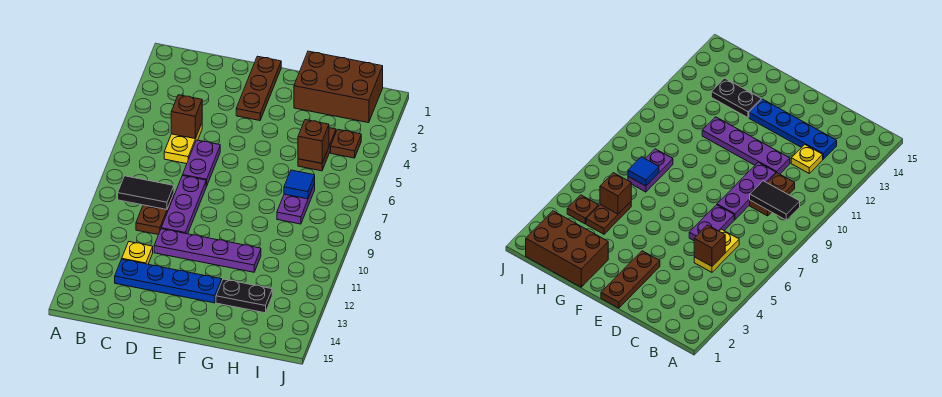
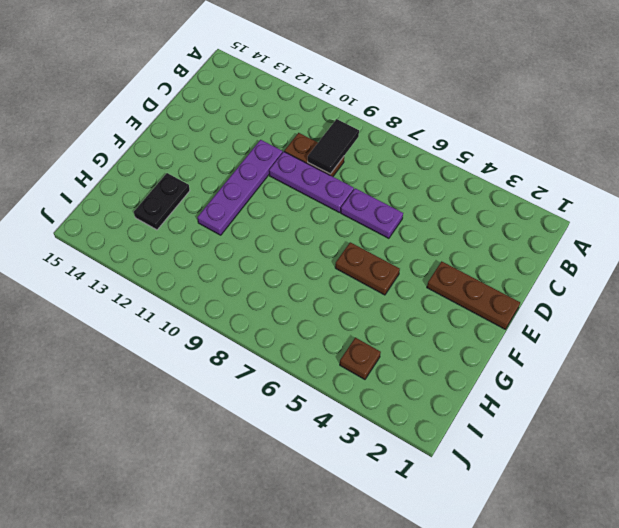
brown plate F5:F6 level 1 -> brown plate H4:H5 level 1
none -> yellow plate C5:C6 level 1
none -> yellow plate C12 level 1
none -> blue plate C13:F13 level 1

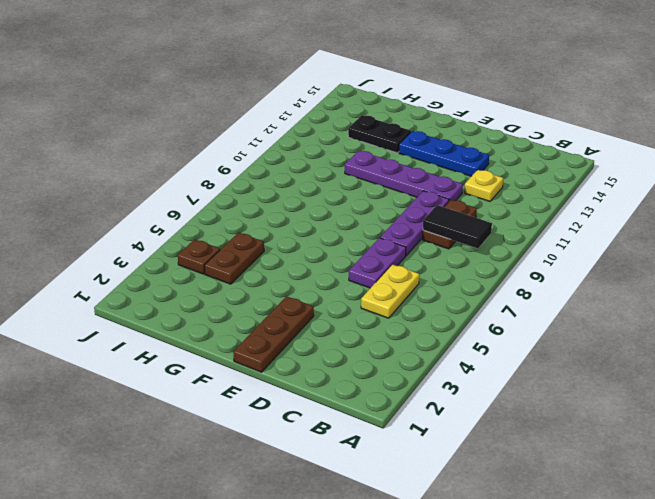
blue plate D13:F13 level 1 -> blue plate C13:F13 level 1
none -> brown brick G1:I2 level 1
none -> purple plate H7:H8 level 1
none -> brown brick C5 level 2

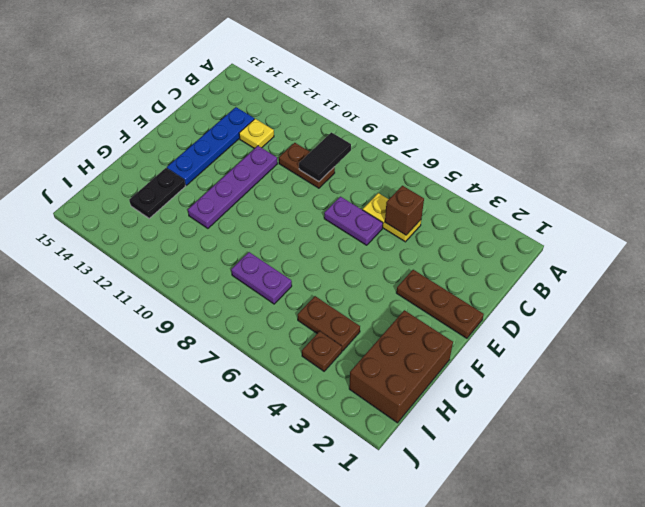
none -> purple plate D8:D10 level 1
none -> brown brick H5 level 2
none -> blue tile H7 level 2

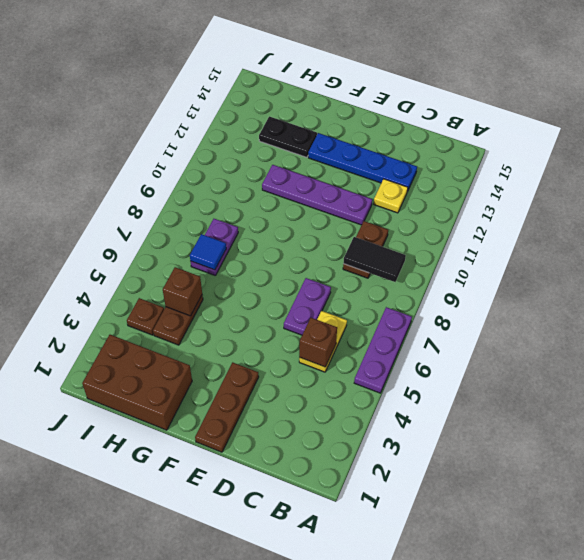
purple plate A5:A7 level 1 -> purple plate D8:D10 level 1

